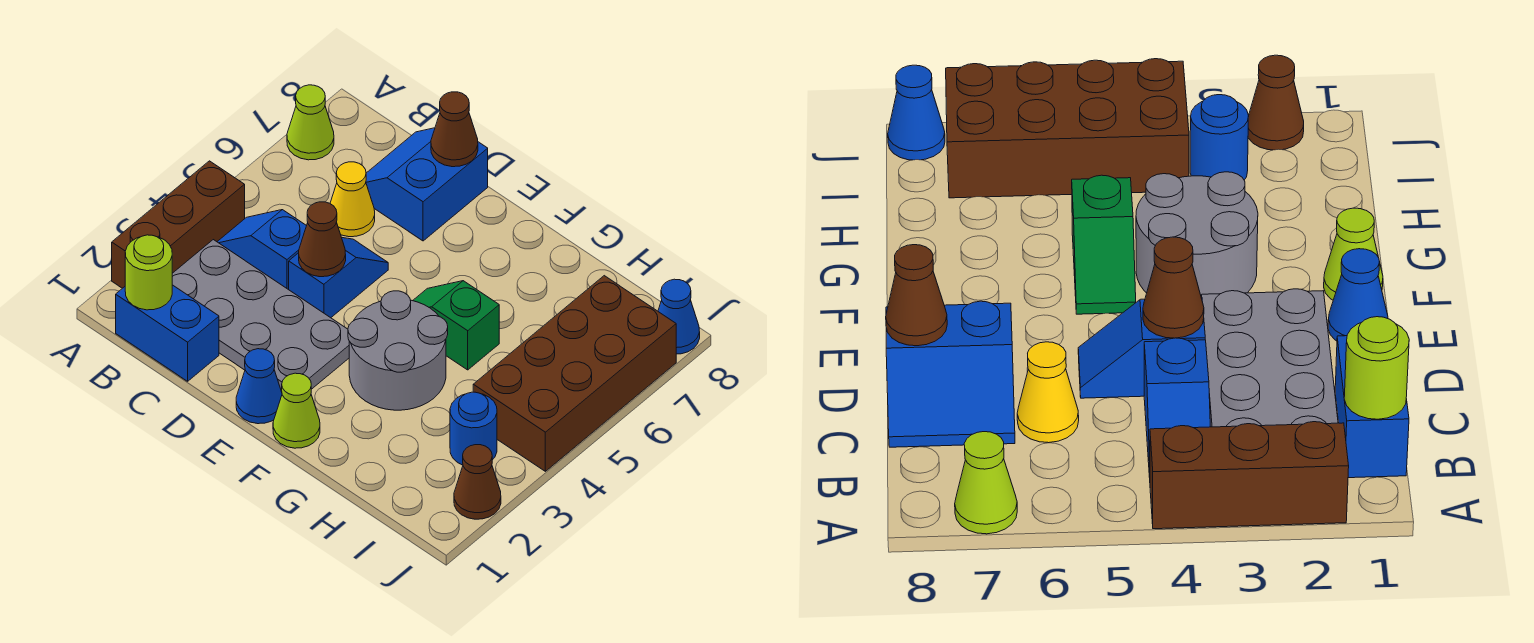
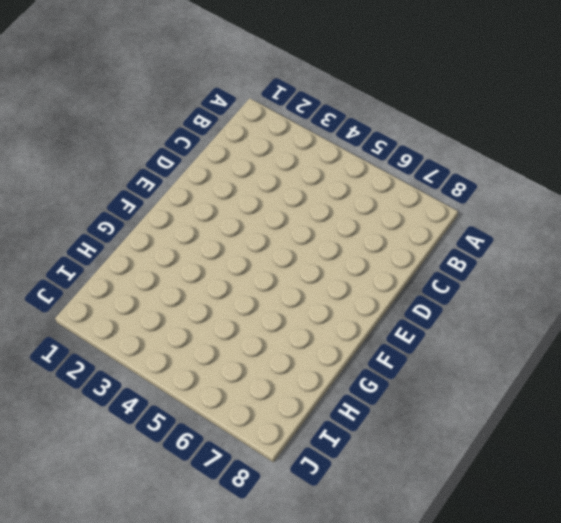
none -> brown brick A2:A4 level 1
none -> lime cone A7 level 1
none -> blue brick B1:C1 level 1

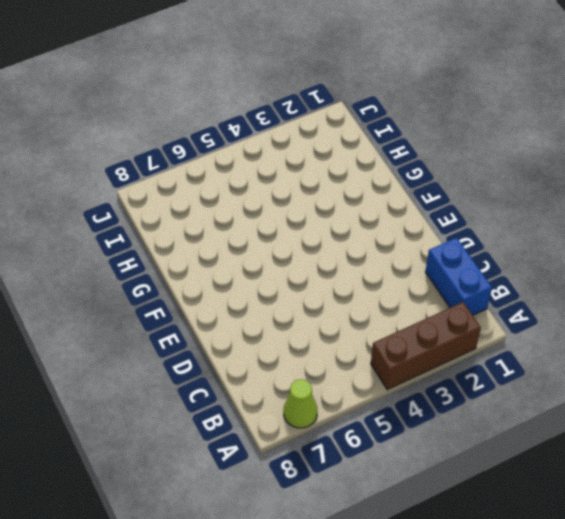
none -> grey plate B2:E3 level 1
none -> blue slope B4:C4 level 1 top C
none -> yellow cone C6 level 1

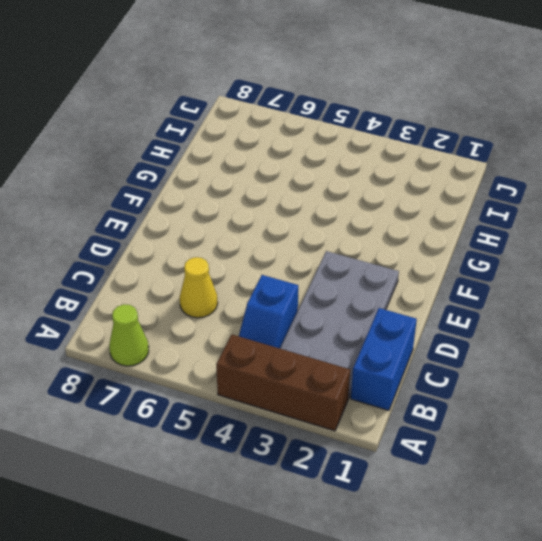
none -> blue slope C7:D8 level 1 top D
none -> blue slope D4:D5 level 1 top 4
none -> blue cone E1 level 1

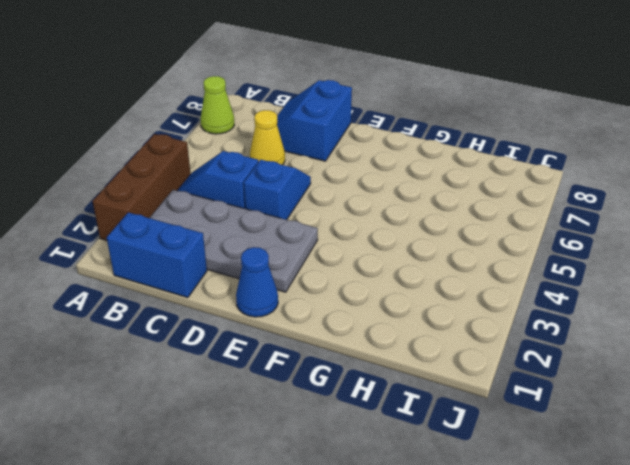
none -> lime cone F1 level 1
none -> grey round brick F3:G4 level 1
none -> green slope F5:G5 level 1 top G

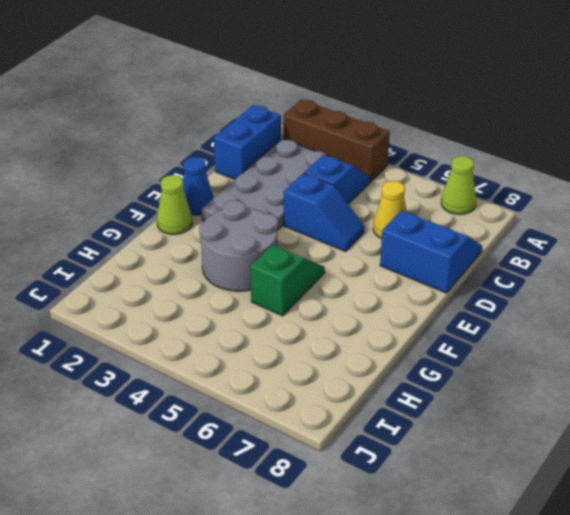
none -> blue round brick I3 level 1
none -> brown brick I4:J7 level 1
none -> brown cone J2 level 1

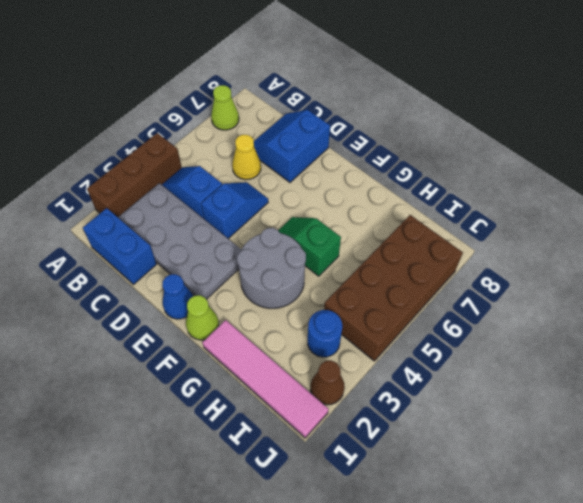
pink tile G1:J1 level 1 -> none
none -> blue cone J8 level 1
none -> lime round brick B1 level 2
none -> brown cone D4 level 2

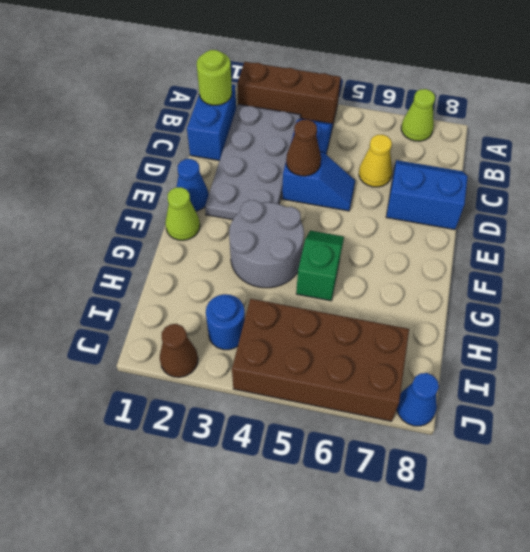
none -> brown cone D8 level 2

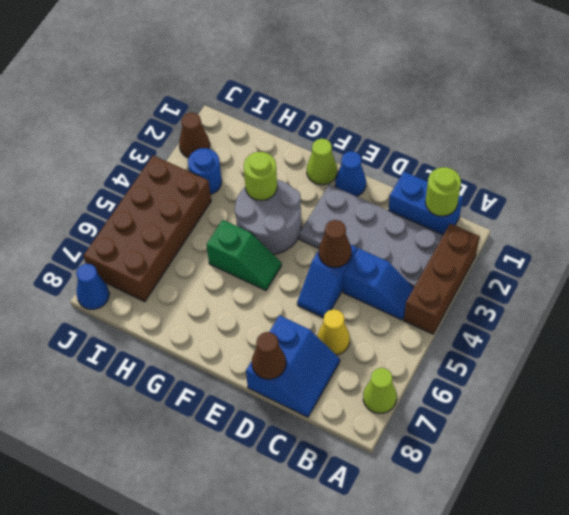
lime round brick G3 level 2 -> none

